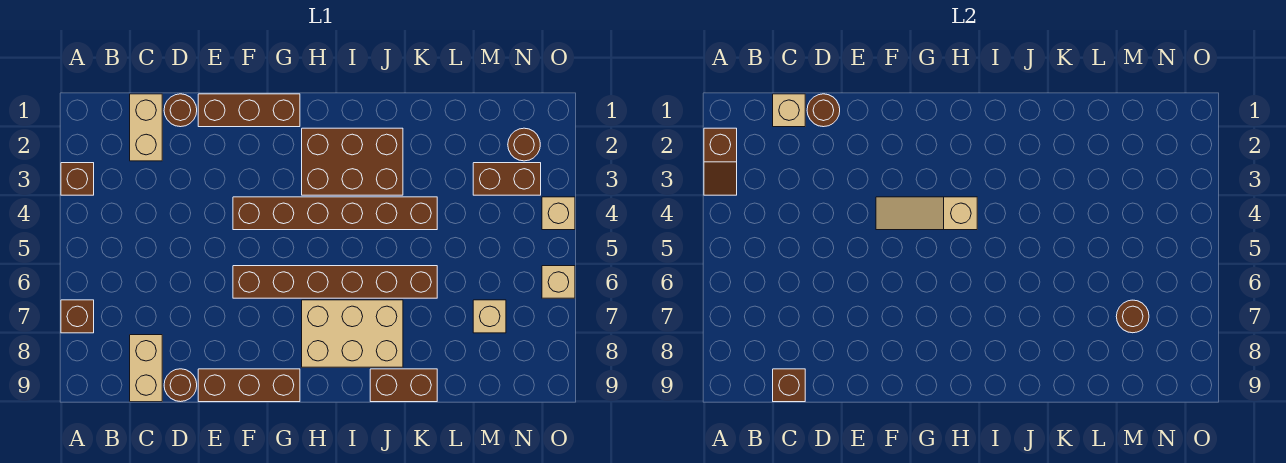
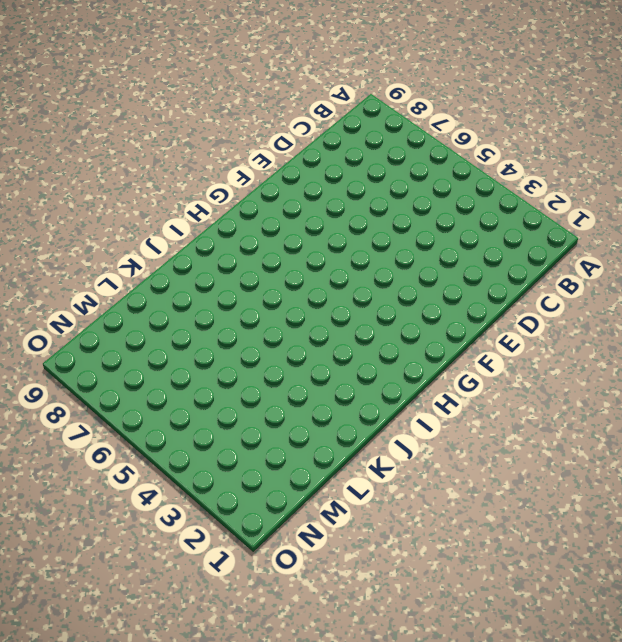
none -> brown brick A3 level 1
none -> brown brick A7 level 1
none -> tan brick C1:C2 level 1

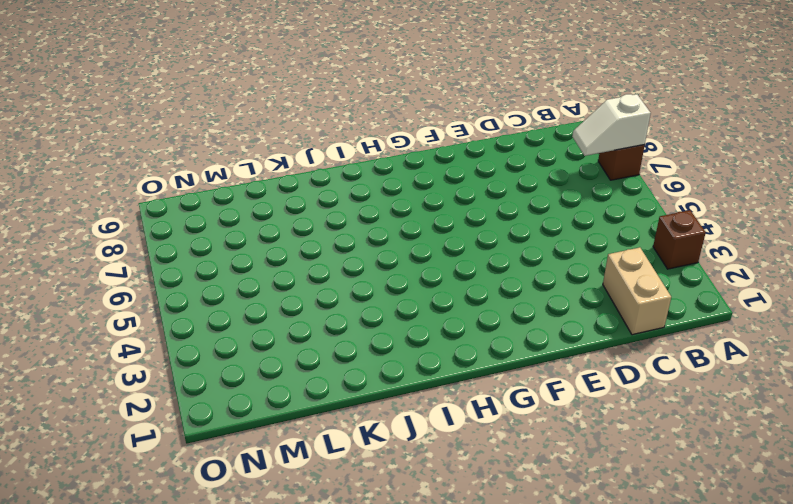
white slope A7:B7 level 2 top A -> none
none -> tan brick C8:C9 level 1
none -> brown round brick D1 level 1
none -> brown round brick D9 level 1

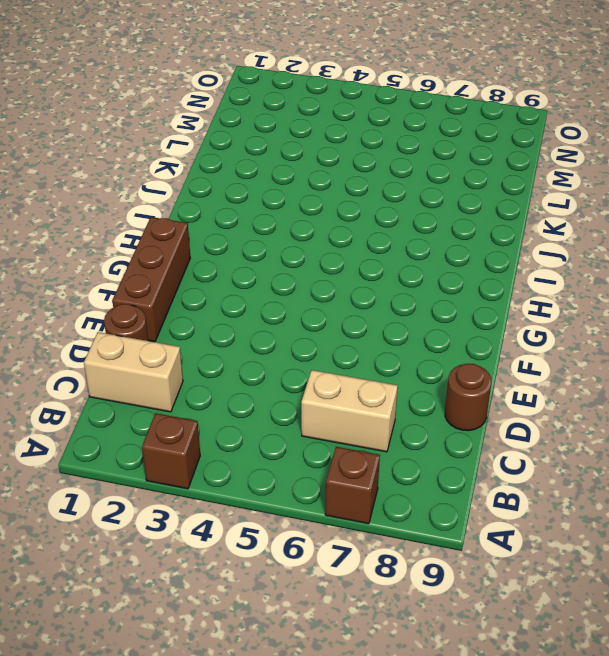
tan brick C6:C7 level 1 -> tan brick C8:C9 level 1
none -> brown brick E9:G9 level 1
none -> brown brick F4:K4 level 1
none -> brown brick F6:K6 level 1

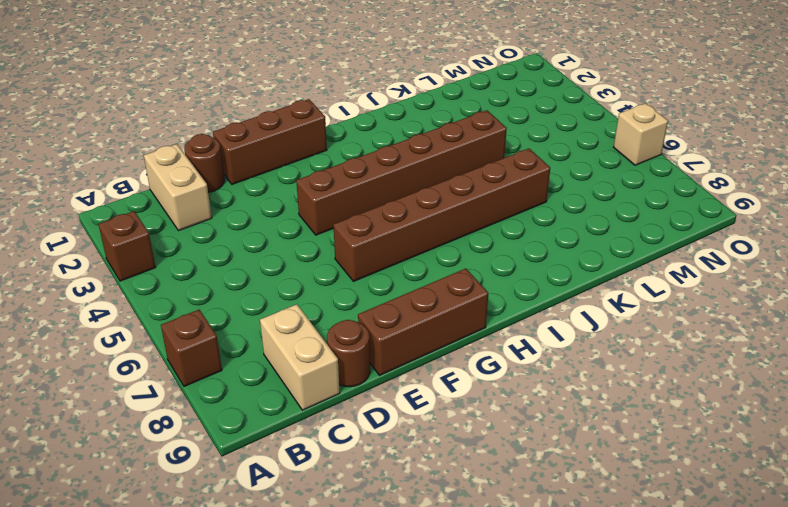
none -> brown brick H2:J3 level 1
none -> tan brick H7:J8 level 1
none -> brown brick J9:K9 level 1

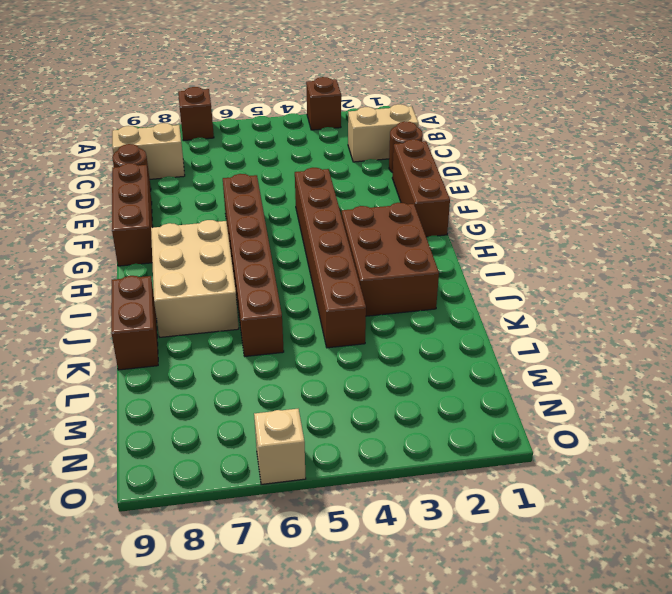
none -> brown brick M3:N3 level 1
none -> tan brick M7 level 1
none -> brown round brick N2 level 1

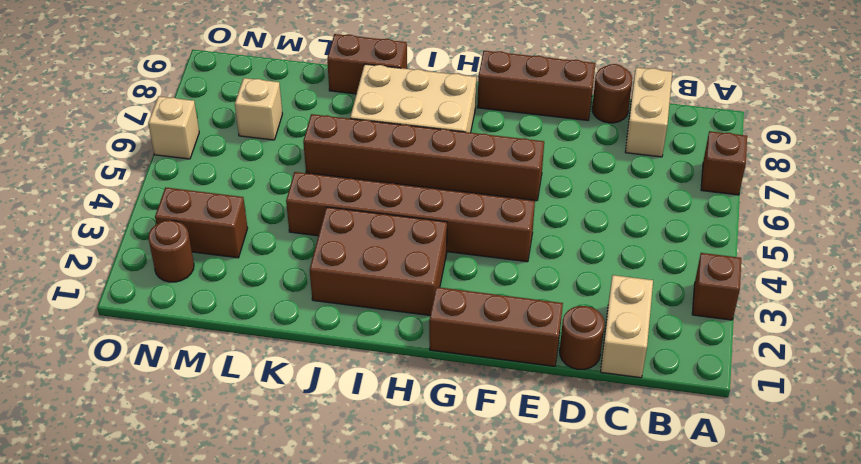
none -> tan brick O4 level 1
none -> brown slope A2:A3 level 2 top 2
none -> tan brick C1 level 2

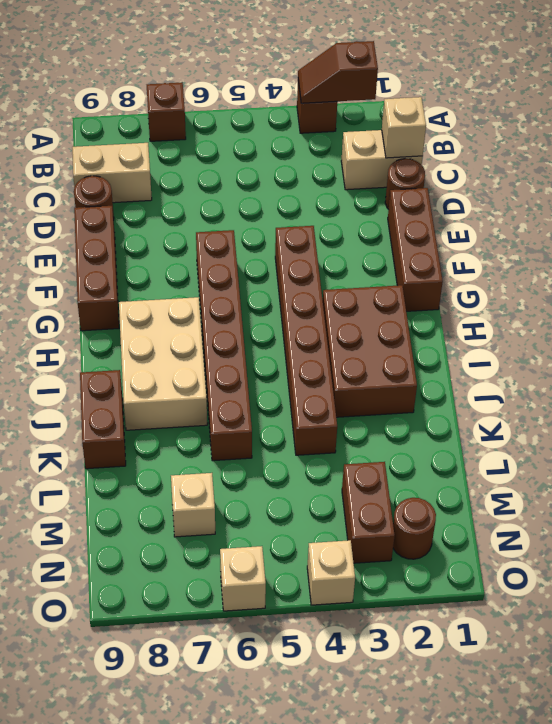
none -> brown brick C9 level 2
none -> brown round brick D1 level 2
none -> tan slope F4:H4 level 2 top H

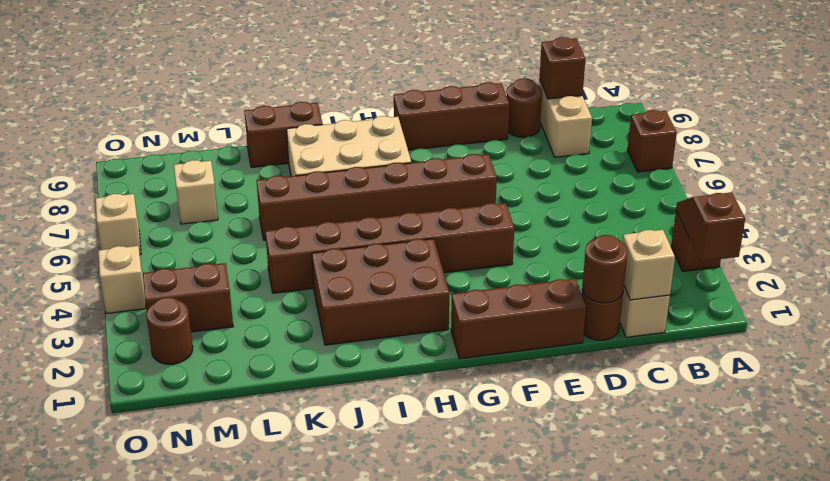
none -> tan slope F4:H4 level 2 top H
none -> brown round brick M7 level 2

